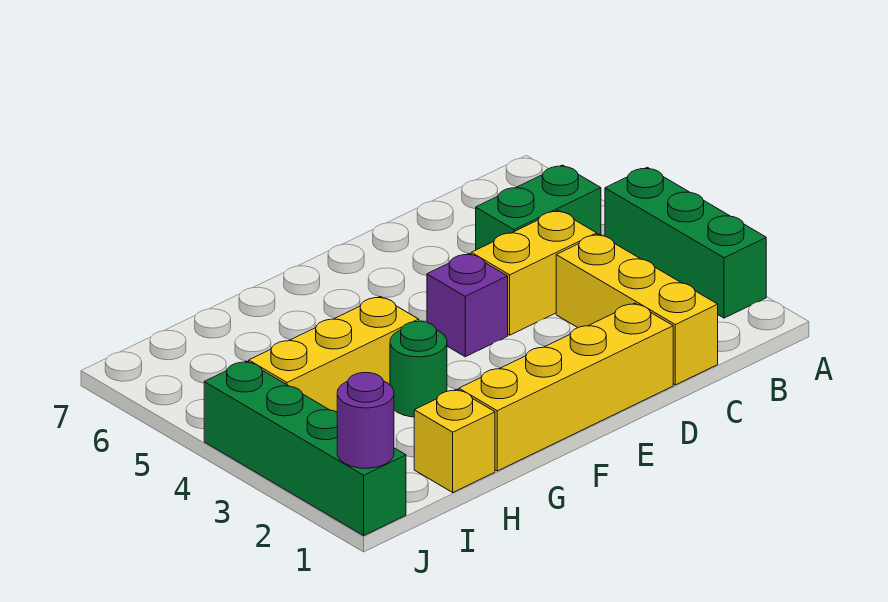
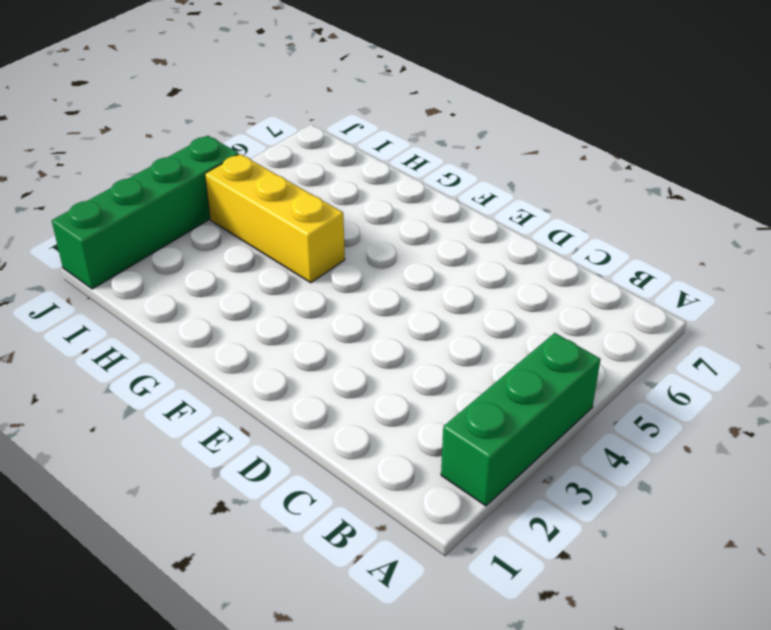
none -> green brick B5:C5 level 1
none -> yellow brick C1:C3 level 1

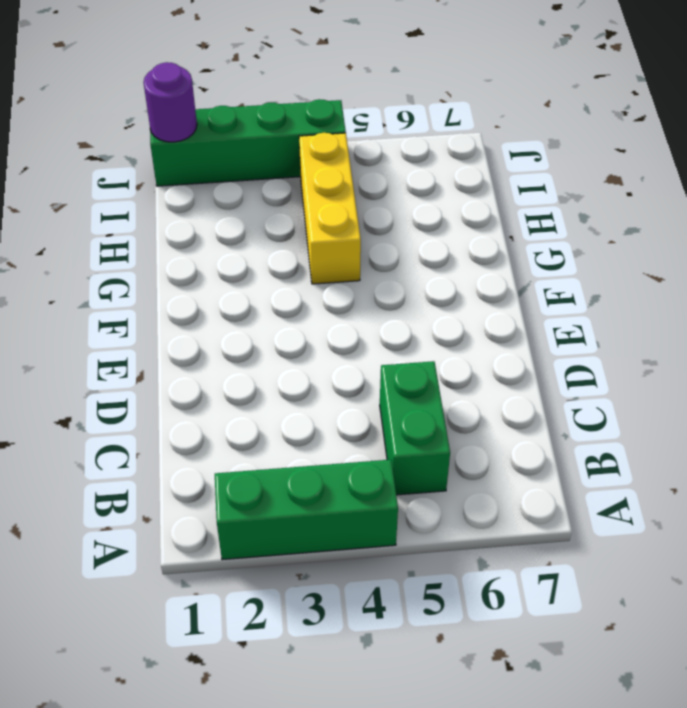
none -> yellow brick C1:C3 level 1
none -> yellow brick C4:D4 level 1

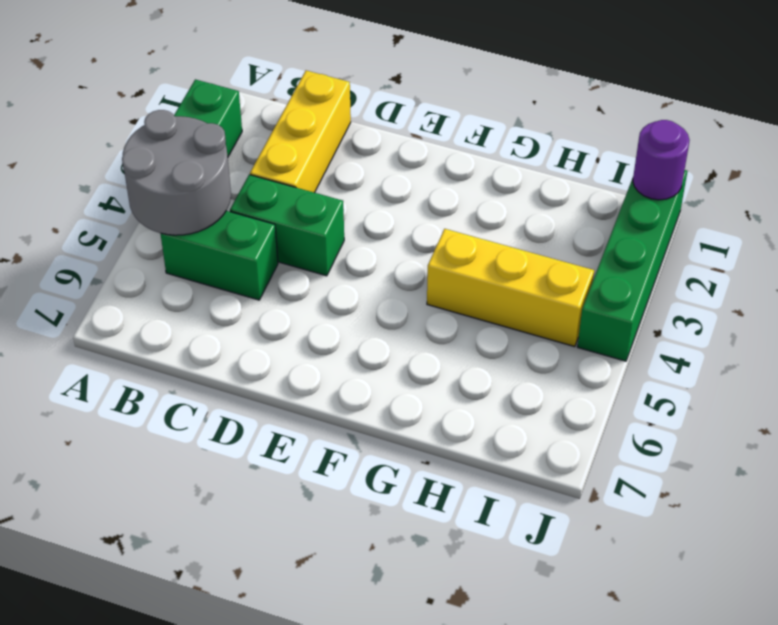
grey round brick A4:B5 level 2 -> none
green brick C4:D4 level 1 -> yellow brick C4:D4 level 1
none -> yellow brick D1:G1 level 1
none -> purple brick E4 level 1

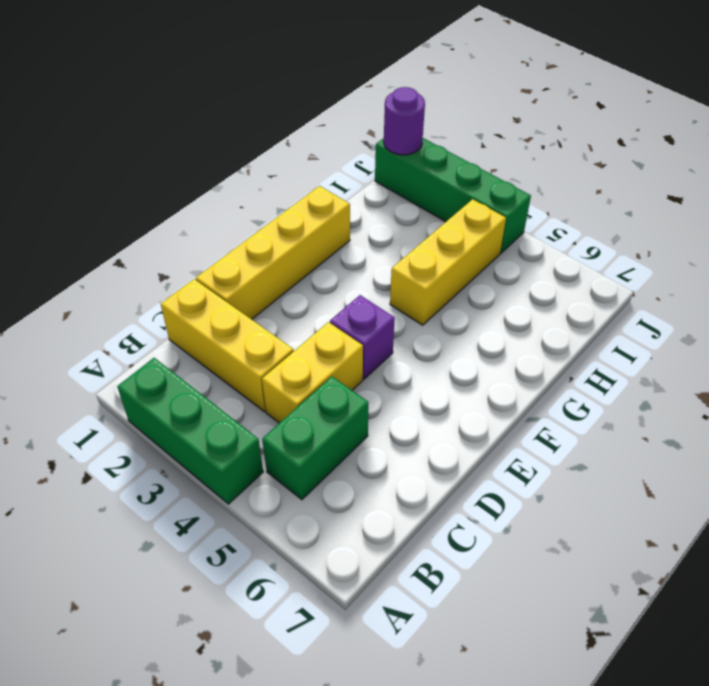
none -> green round brick G3 level 1
none -> yellow brick H1 level 1

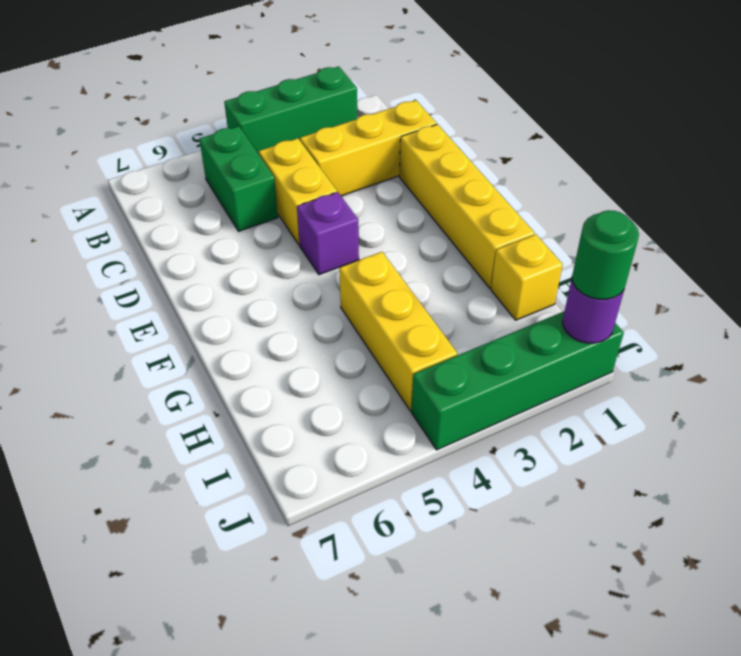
green round brick J1 level 3 -> green round brick G3 level 1

